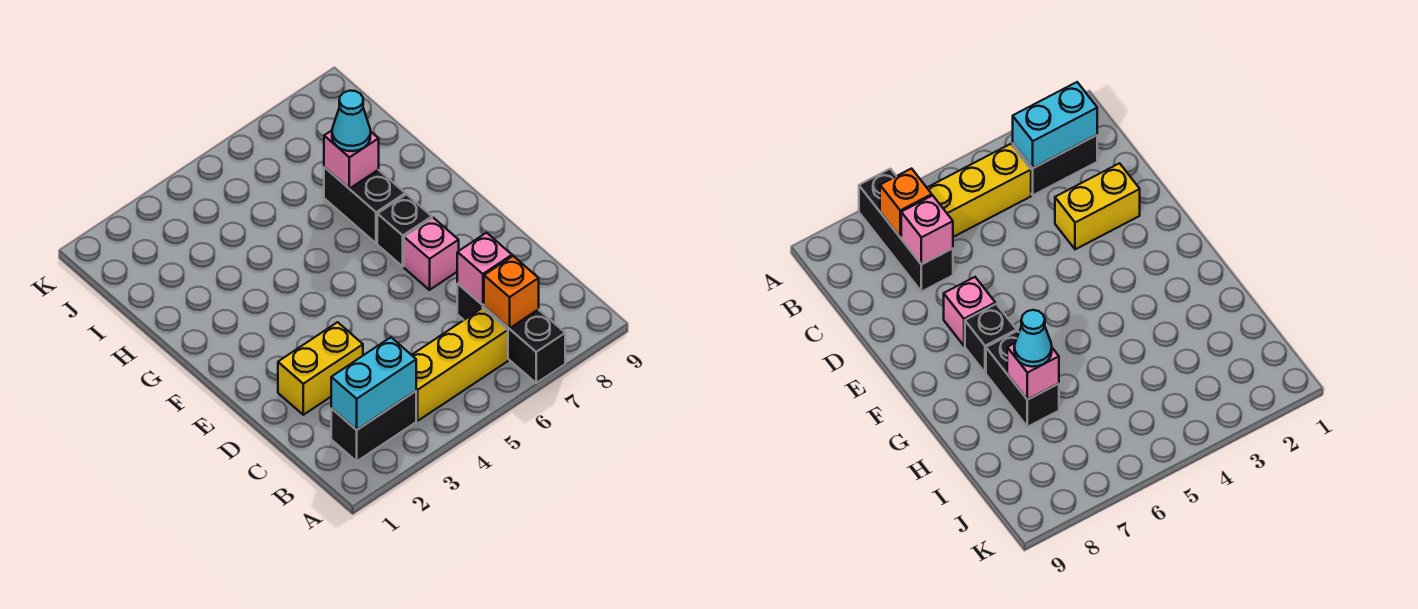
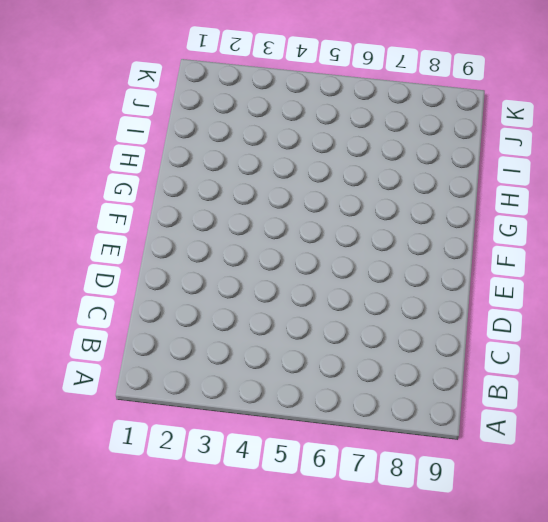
none -> black brick A7:C7 level 1
none -> black brick B2:B3 level 1
none -> yellow brick B4:B6 level 1

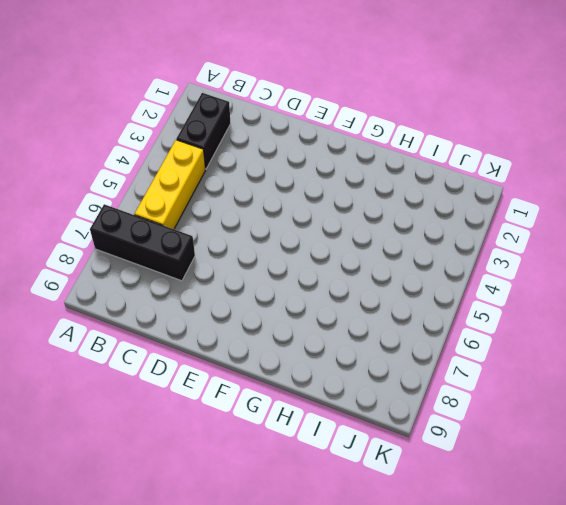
none -> yellow brick D2:D3 level 1
none -> pink brick E7 level 1
none -> black brick F7 level 1

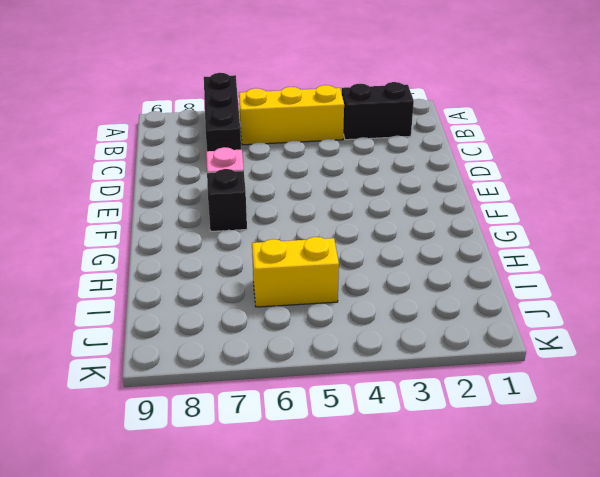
yellow brick I5:I6 level 1 -> yellow brick D2:D3 level 1
none -> black brick G7:H7 level 1
none -> cyan brick B2:B3 level 2
none -> orange brick B7 level 2

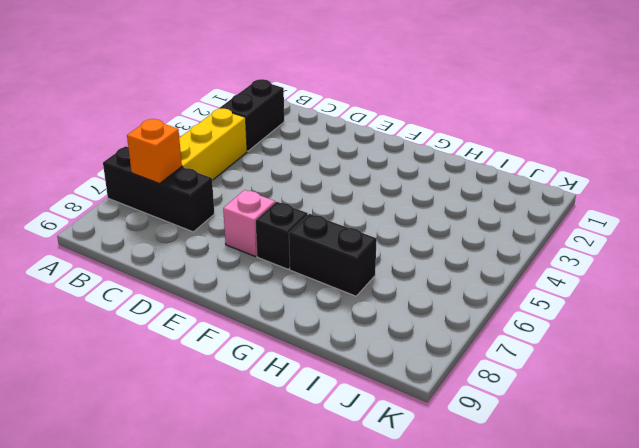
none -> yellow brick D2:D3 level 1
none -> cyan brick B2:B3 level 2
none -> pink brick C7 level 2

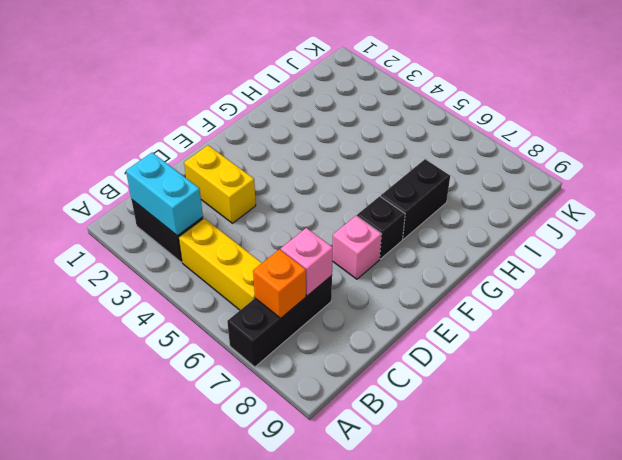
none -> pink brick H7 level 2
none -> cyan cone H7 level 3

